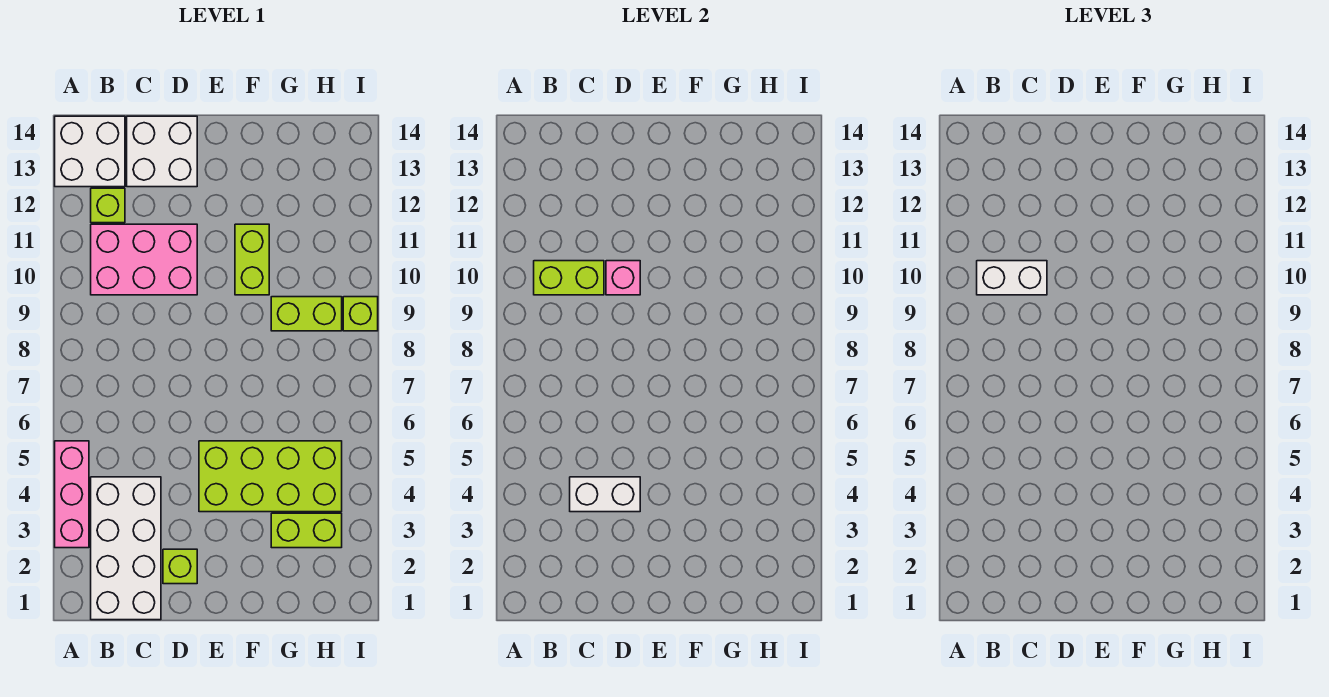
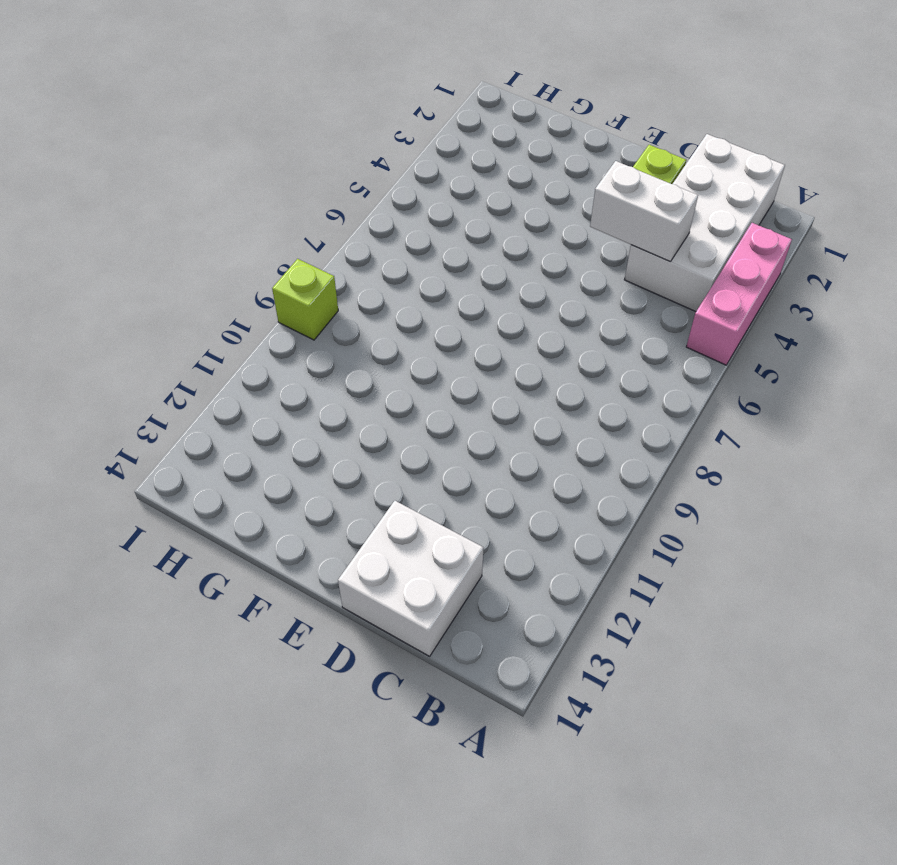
none -> white brick A13:B14 level 1
none -> pink brick B10:D11 level 1
none -> lime brick B12 level 1

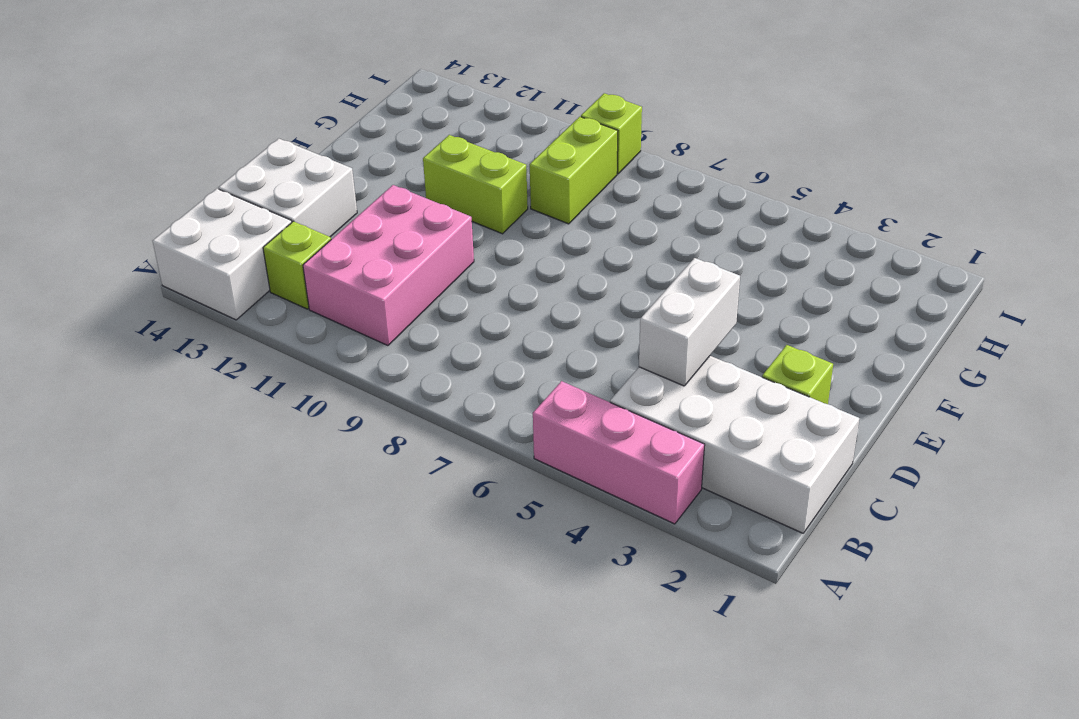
none -> lime brick E4:H5 level 1
none -> lime brick G3:H3 level 1
none -> lime brick B10:C10 level 2

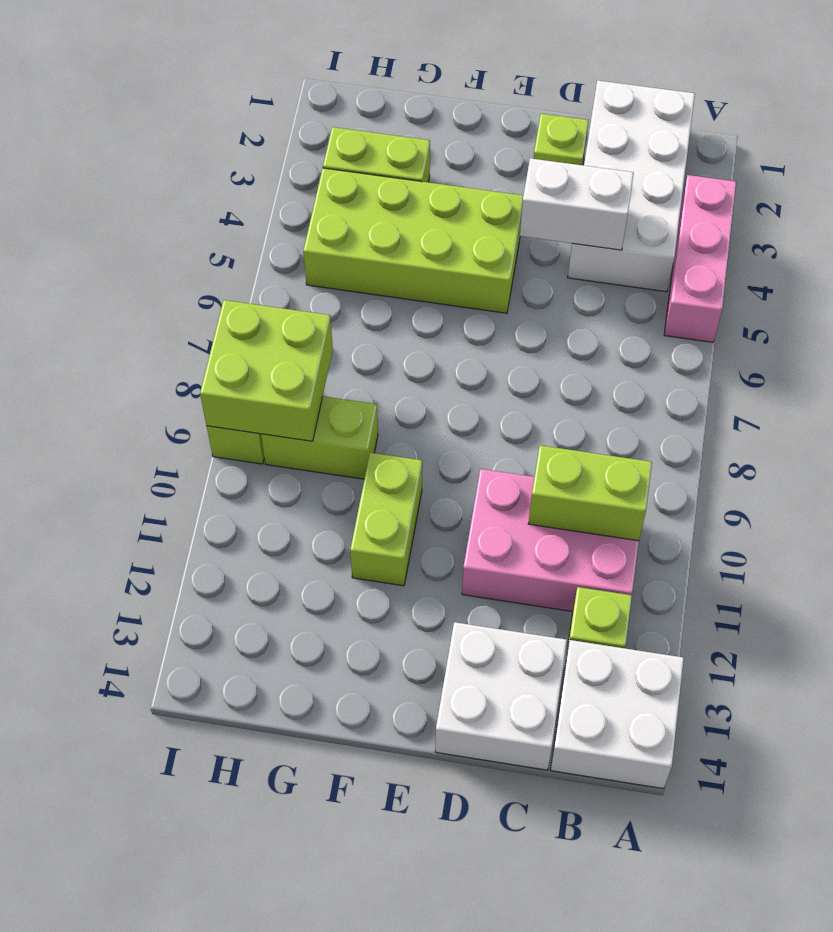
lime brick H8:I9 level 2 -> none
none -> pink brick D10 level 2
none -> white brick B10:C10 level 3

